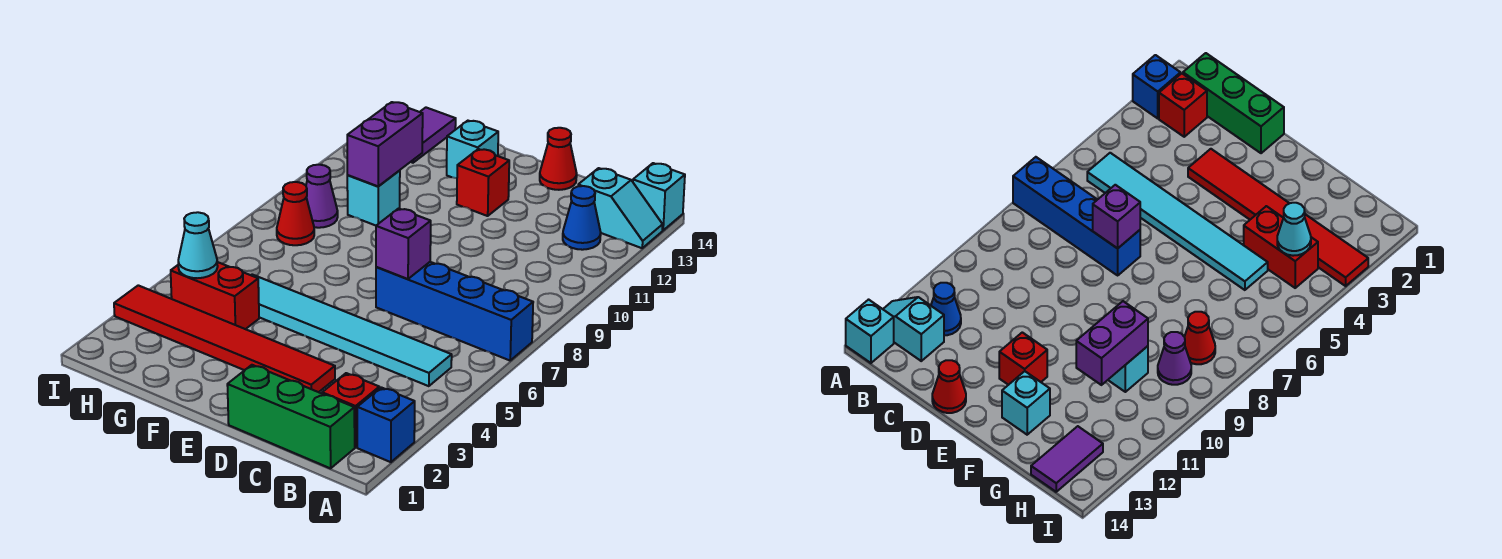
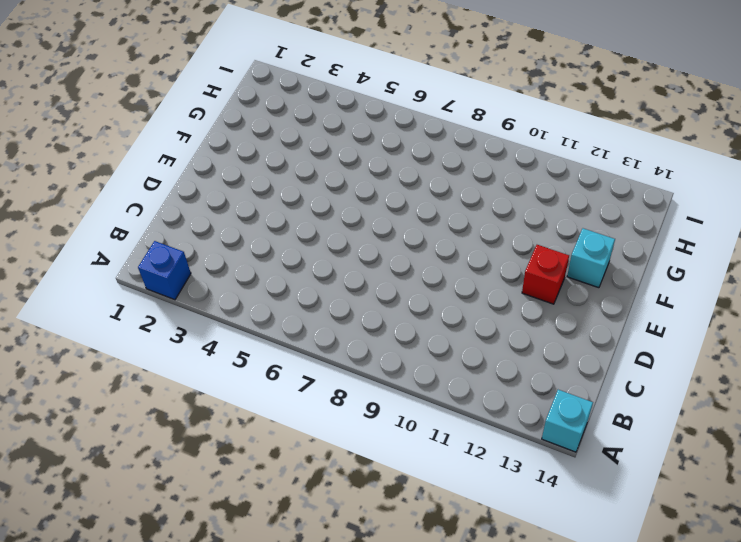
none -> blue brick A7:D7 level 1
none -> cyan slope A13:B13 level 1 top B
none -> green brick B1:D1 level 1

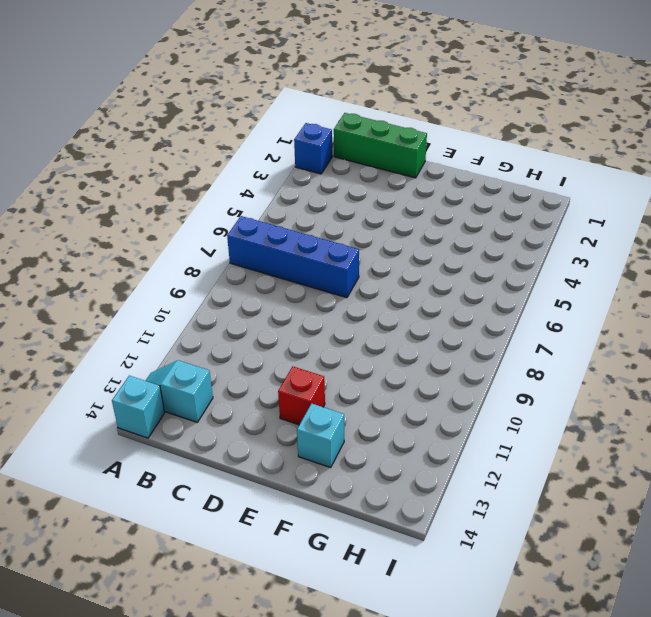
none -> red brick B2 level 1
none -> cyan tile B5:G5 level 1
none -> blue cone B12 level 1

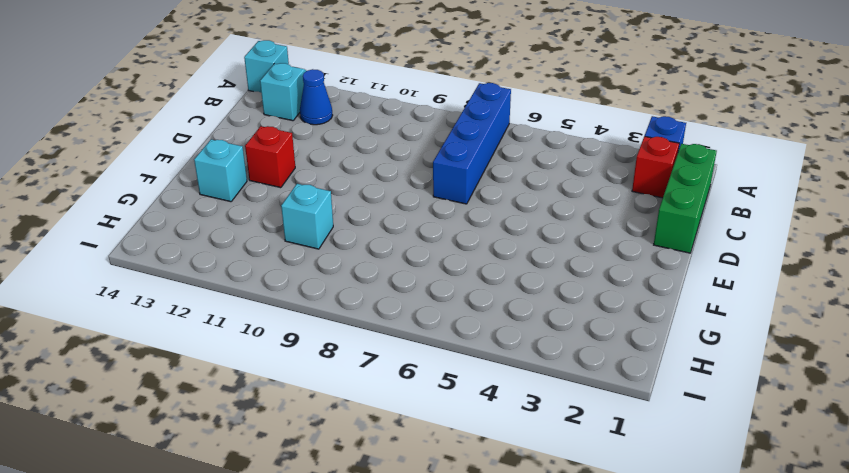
none -> cyan tile B5:G5 level 1
none -> red tile D3:I3 level 1
none -> red cone D14 level 1

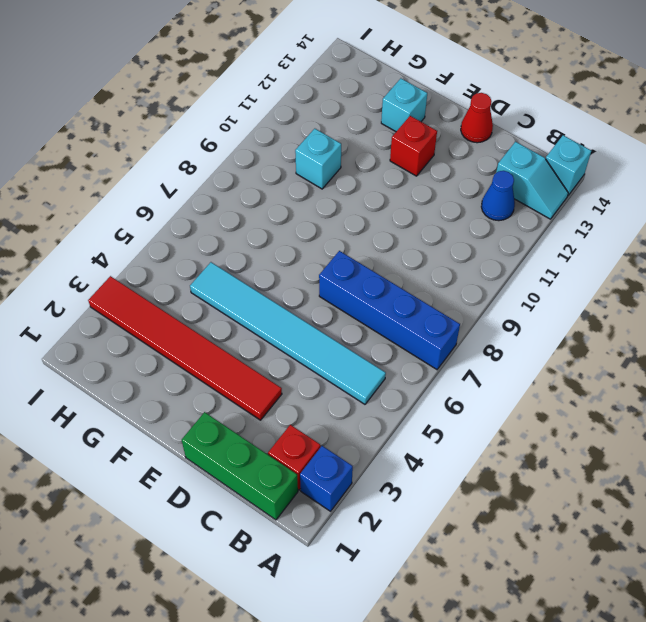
none -> red brick G4:H4 level 1
none -> red cone H8 level 1
none -> purple cone H9 level 1

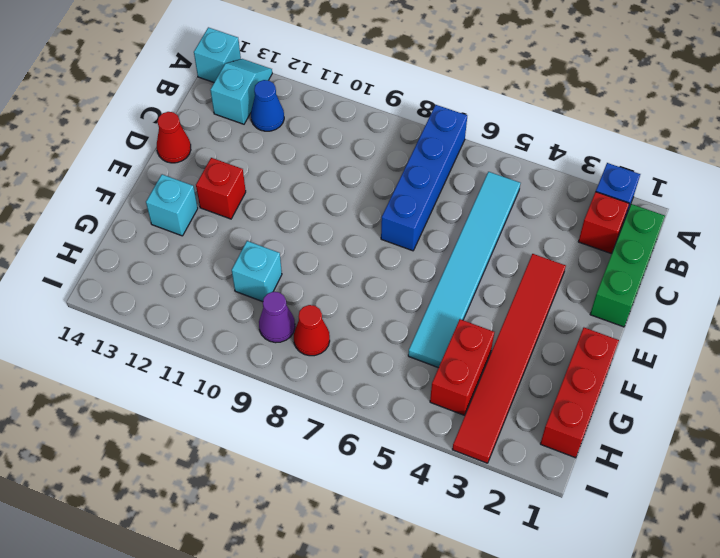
red brick F1:H1 level 1 -> none
none -> purple tile H13:H14 level 1
none -> purple brick D7 level 2
none -> purple brick G10:G11 level 2

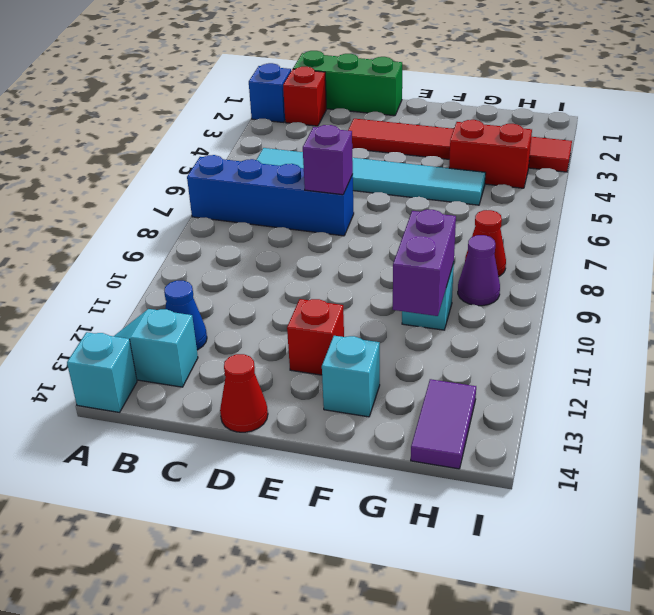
none -> cyan cone H4 level 2

